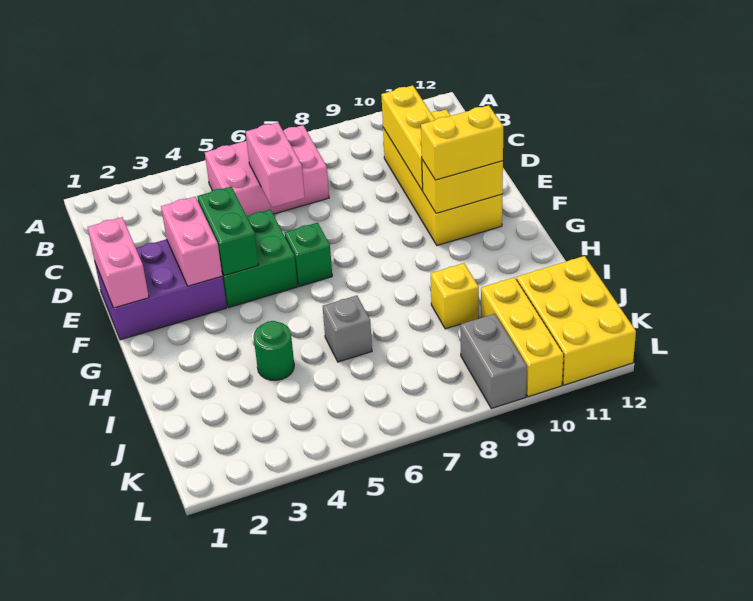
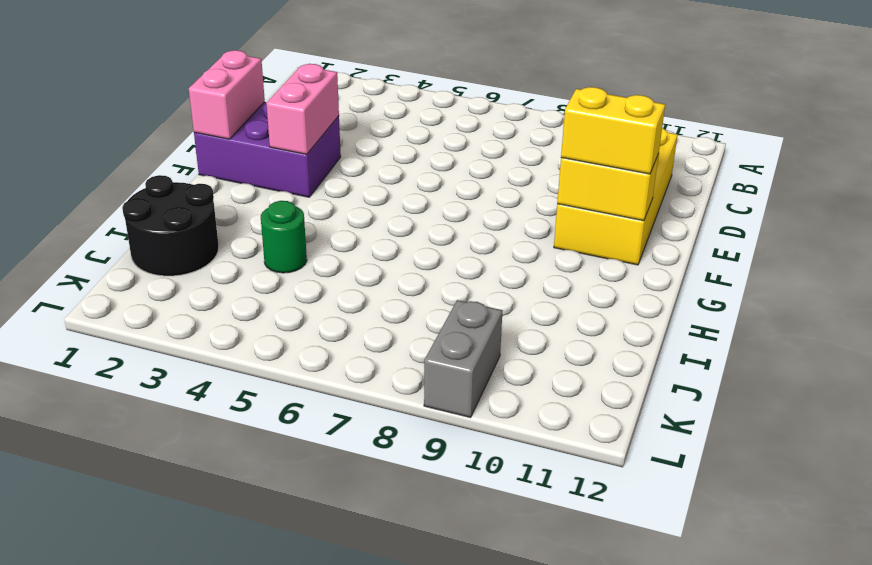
black round brick I1:J2 level 1 -> none
none -> pink brick B5:C7 level 1
none -> green brick E4:F5 level 1
none -> green brick F6 level 1

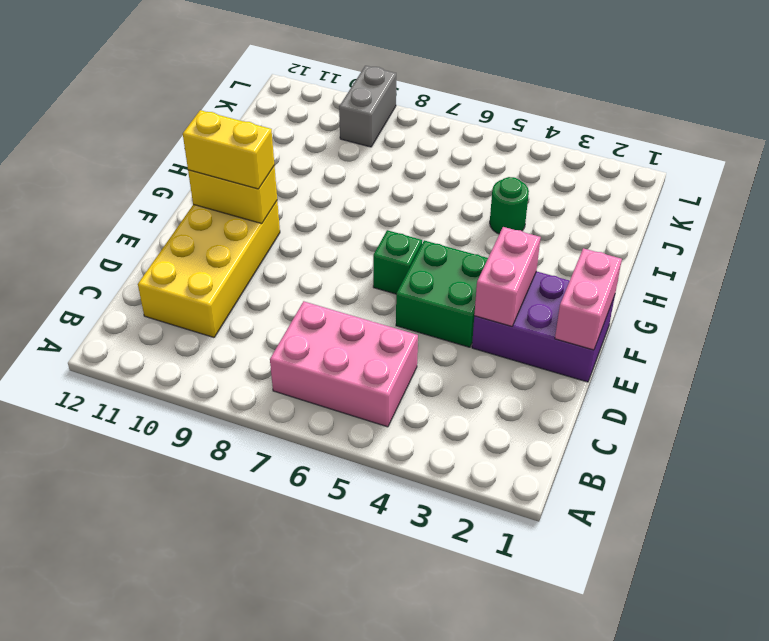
none -> grey brick I6 level 1
none -> yellow brick I9 level 1
none -> yellow brick J10:L10 level 1

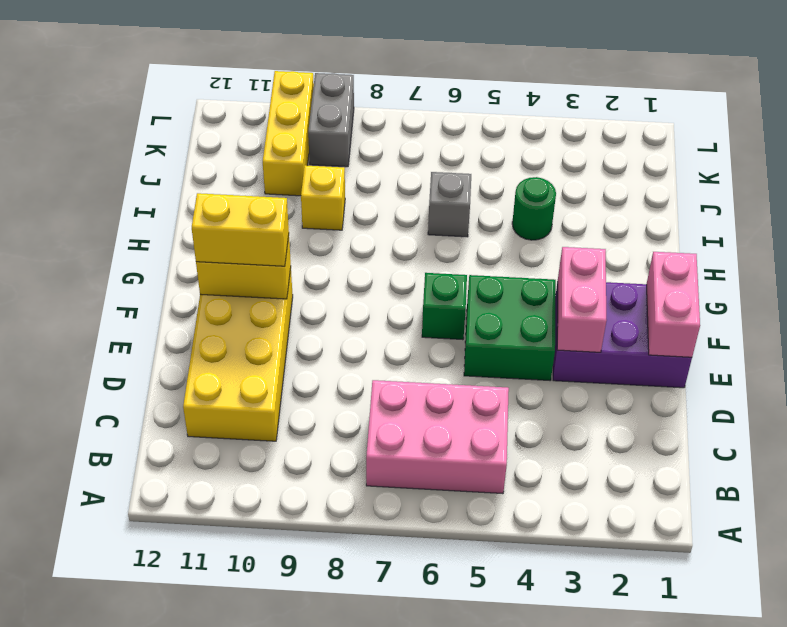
none -> yellow brick J11:L12 level 1
none -> pink brick C6:D6 level 2
none -> yellow brick C10:E10 level 2

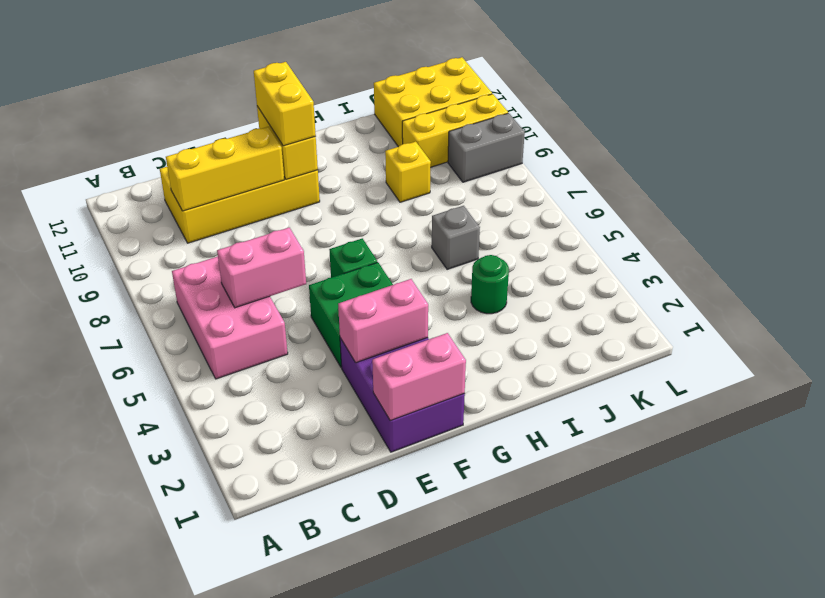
none -> green brick E4:F4 level 2

